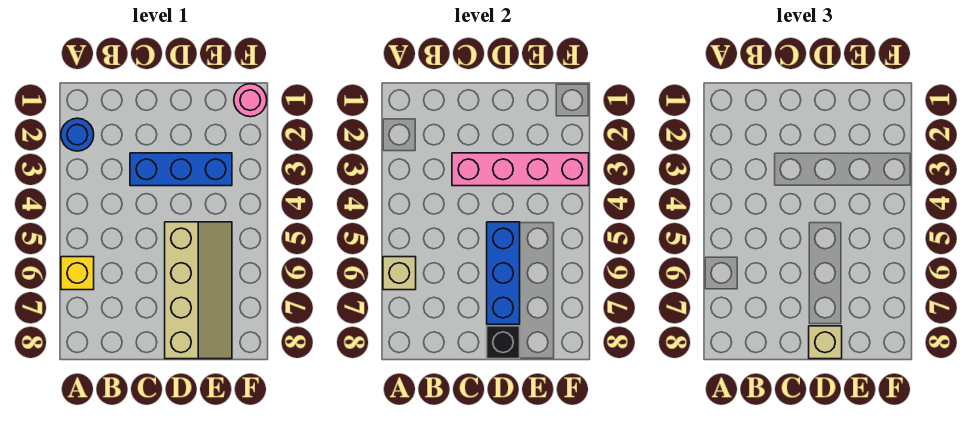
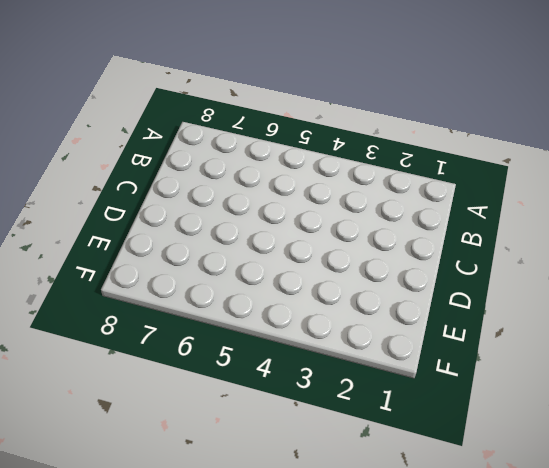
none -> blue round brick A2 level 1
none -> yellow brick A6 level 1

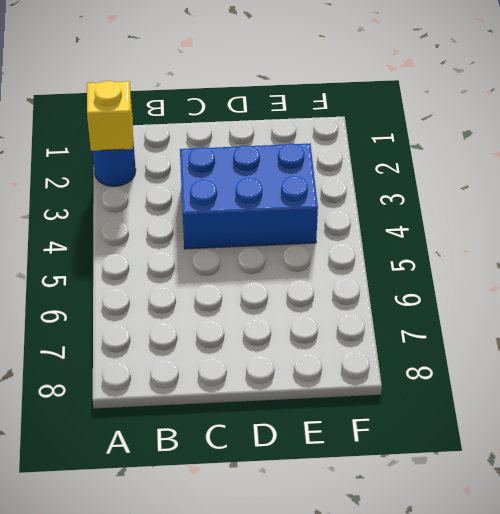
yellow brick A2 level 2 -> yellow brick A6 level 1
blue brick C3:E4 level 1 -> blue brick C3:E3 level 1
none -> tan slope D5:E8 level 1 top D
none -> pink round brick F1 level 1

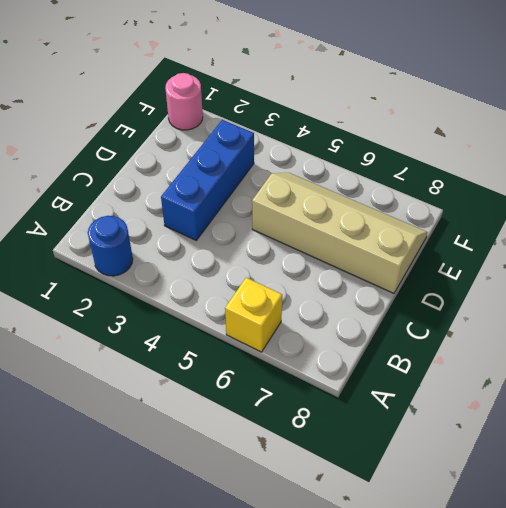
none -> tan brick A6 level 2
none -> pink brick C3:F3 level 2

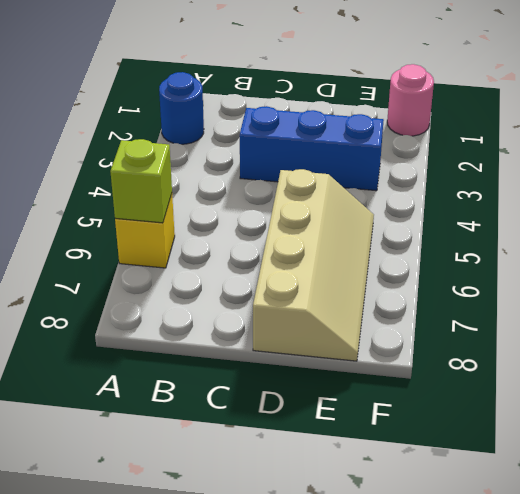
lime brick A6 level 2 -> tan brick A6 level 2
none -> pink brick C3:F3 level 2
none -> blue brick D5:D7 level 2

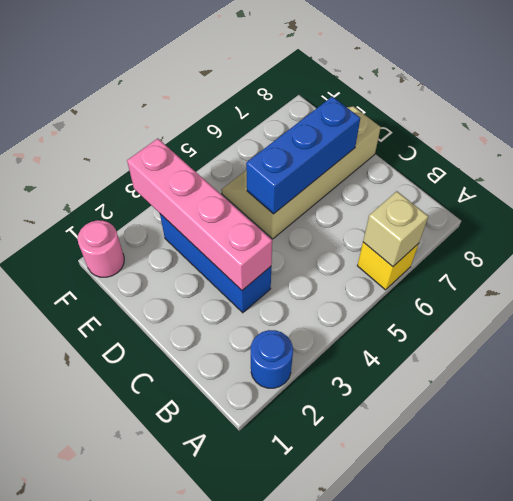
none -> black brick D8 level 2
none -> tan brick D8 level 3

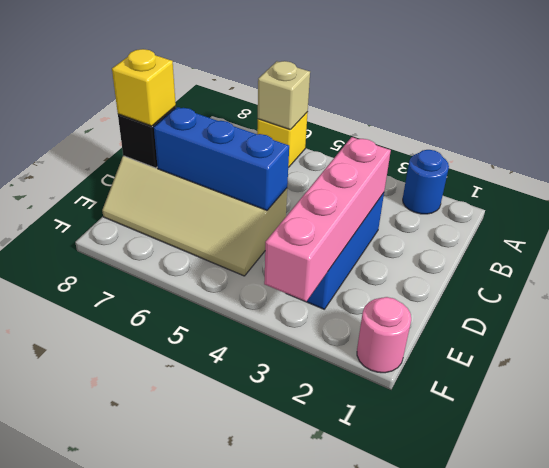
yellow brick D8 level 3 -> tan brick D8 level 3

